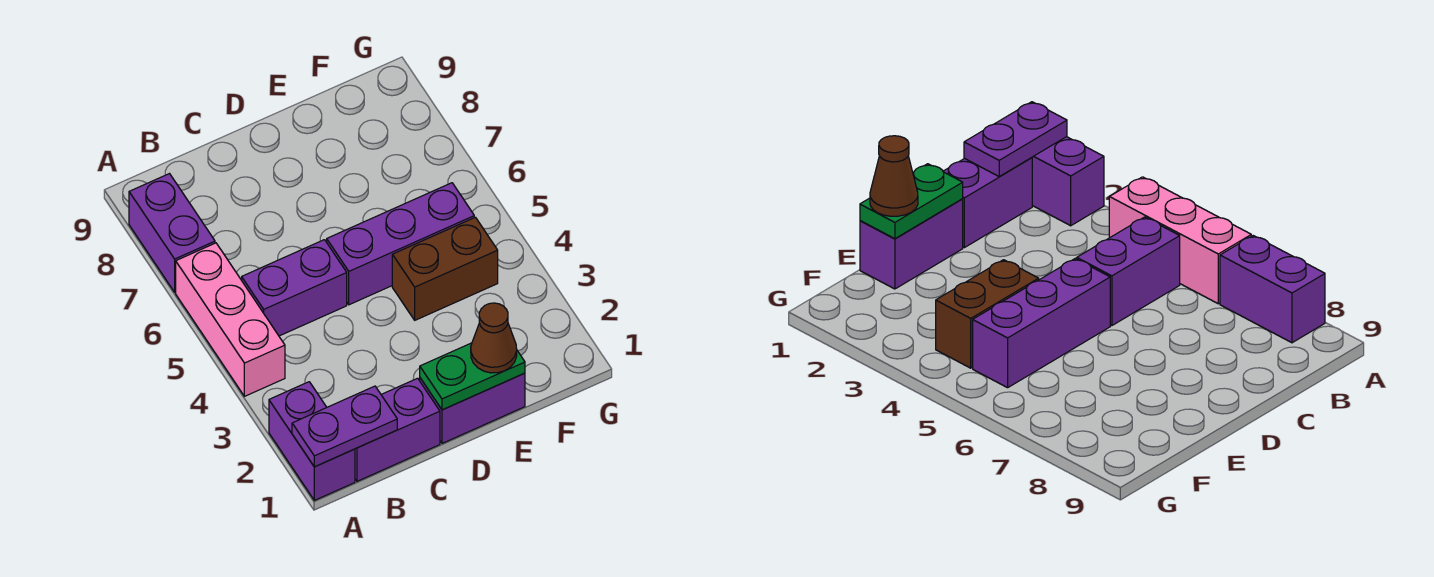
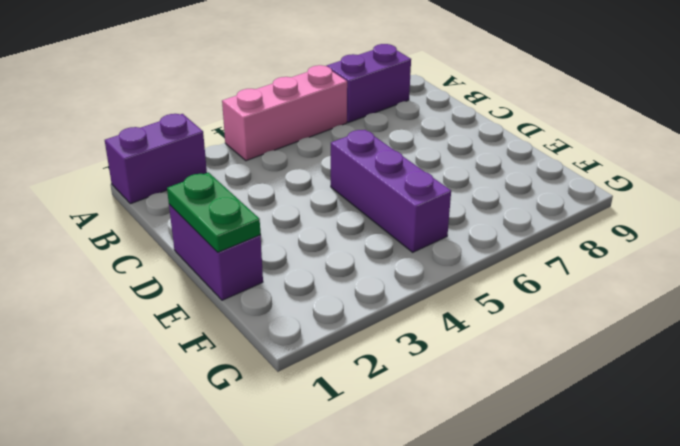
none -> purple brick B1:C1 level 1
none -> purple brick B5:C5 level 1

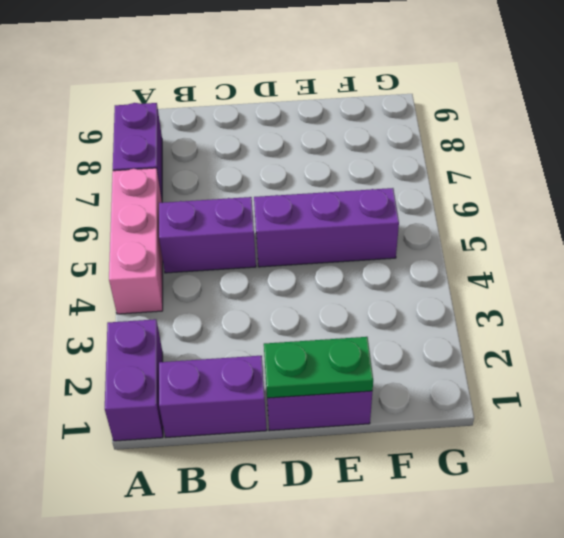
none -> brown brick E4:F4 level 1
none -> purple plate A1:B1 level 2

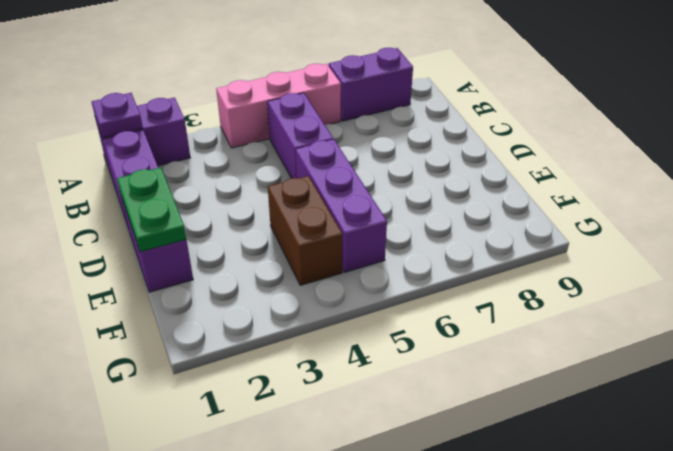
purple plate A1 level 2 -> purple plate A1:B1 level 2
none -> brown cone E1 level 3

